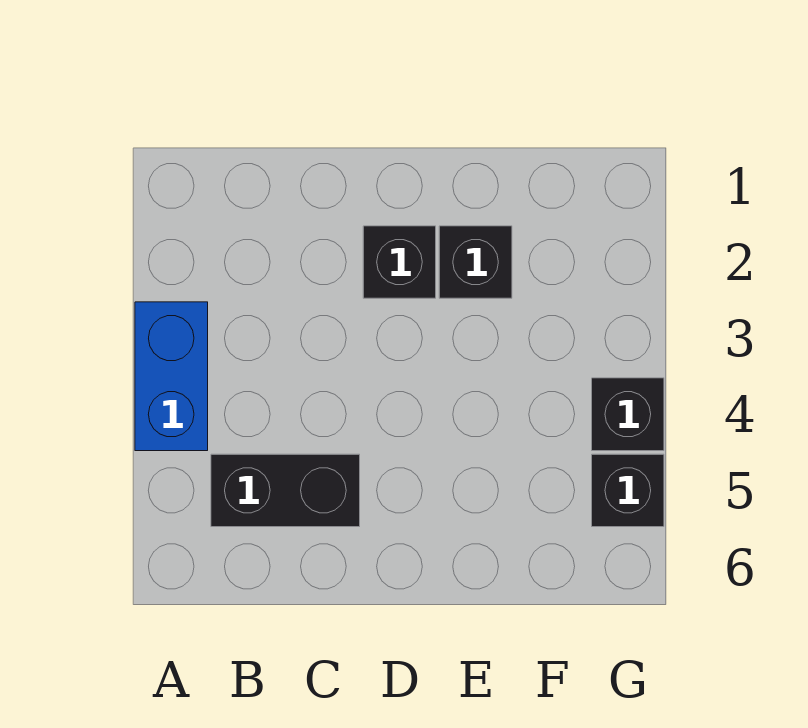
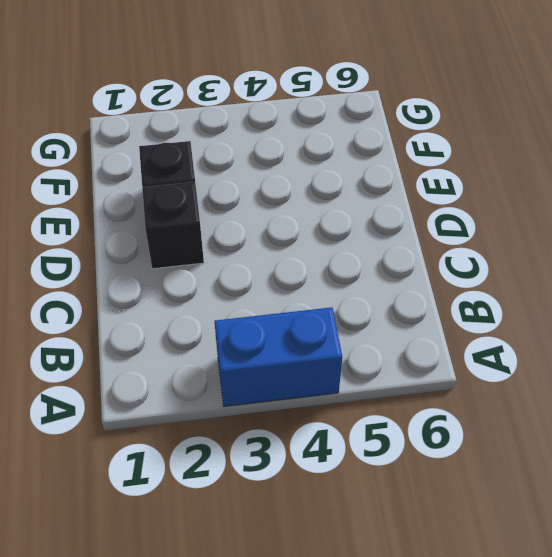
none -> black brick B5:C5 level 1
none -> black brick G4 level 1

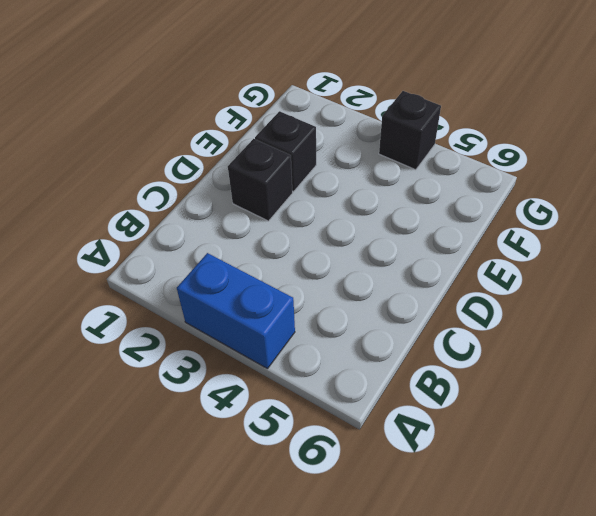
none -> black brick B5:C5 level 1
none -> black brick G5 level 1

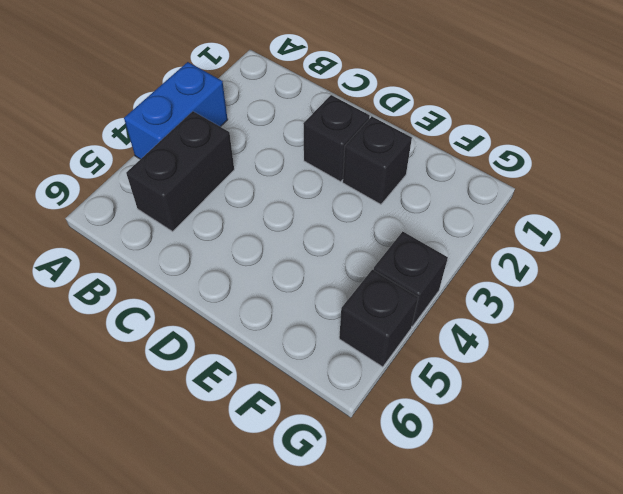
black brick B4:B5 level 1 -> black brick B5:C5 level 1

